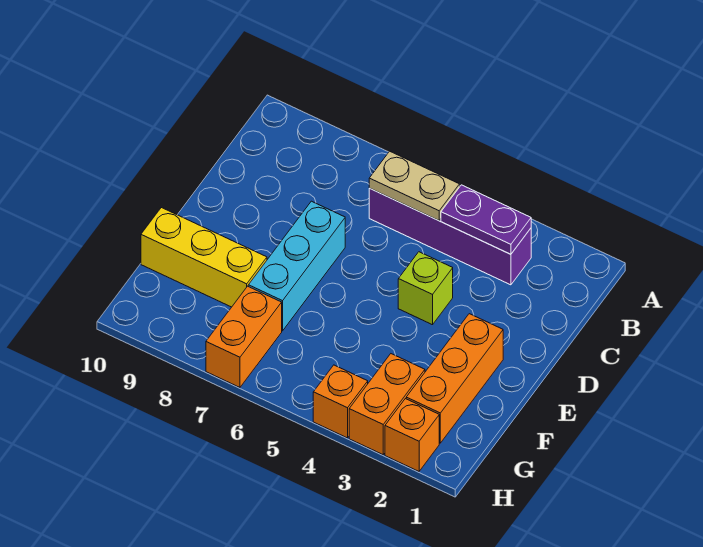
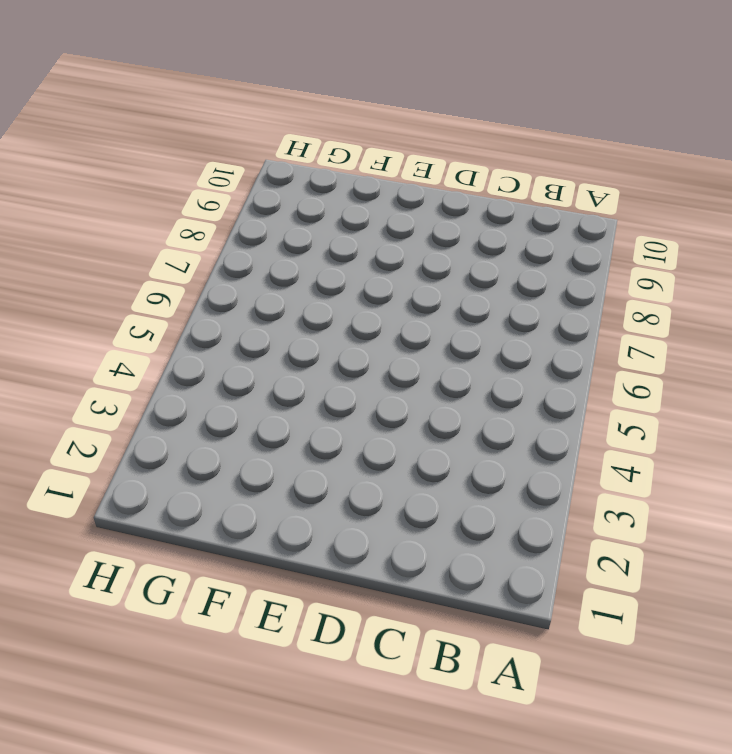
none -> purple brick B3:B6 level 1
none -> lime brick D4 level 1

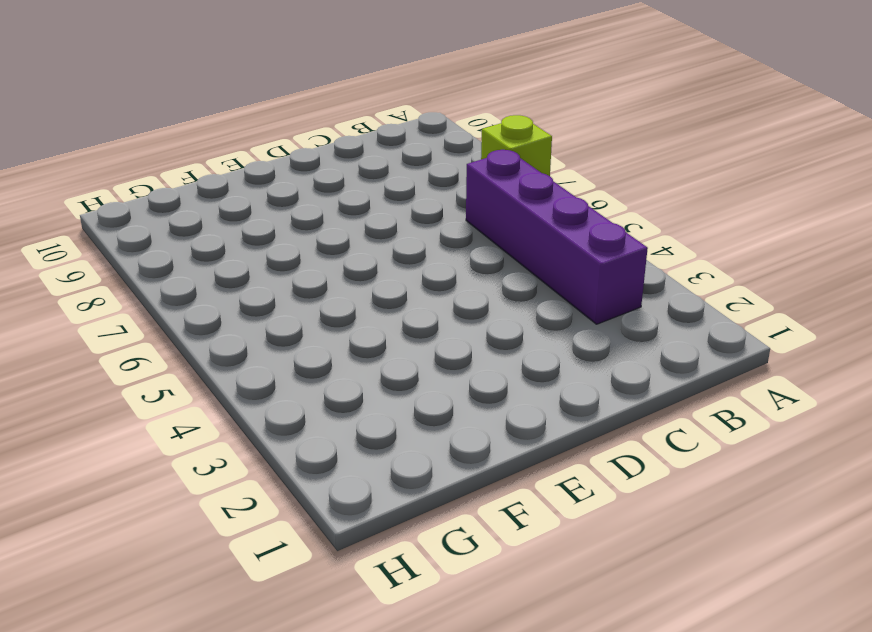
lime brick A7 level 1 -> lime brick D4 level 1
none -> cyan brick D7:F7 level 1
none -> orange brick E2:G2 level 1

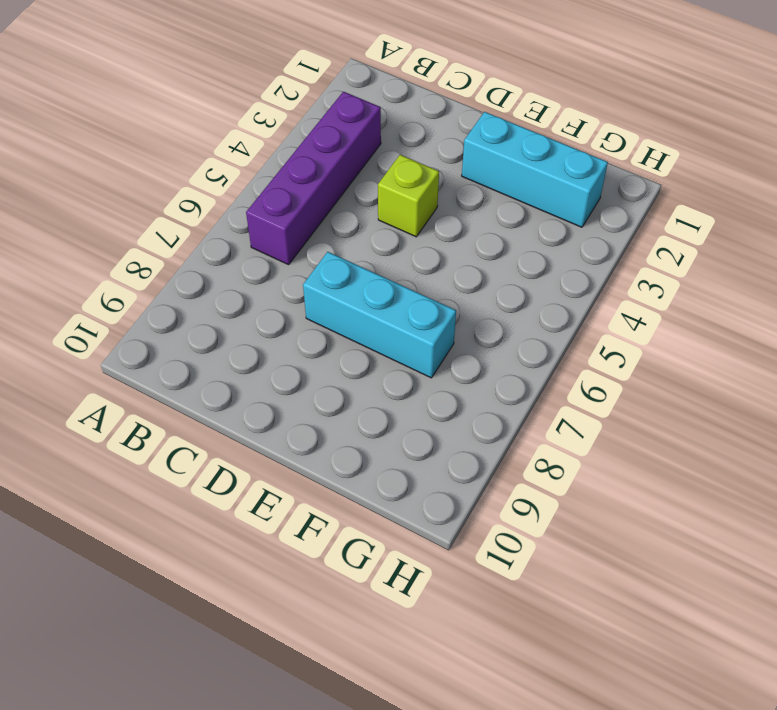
cyan brick E2:G2 level 1 -> orange brick E2:G2 level 1
none -> yellow brick F8:F10 level 1
none -> orange brick G3:H3 level 1

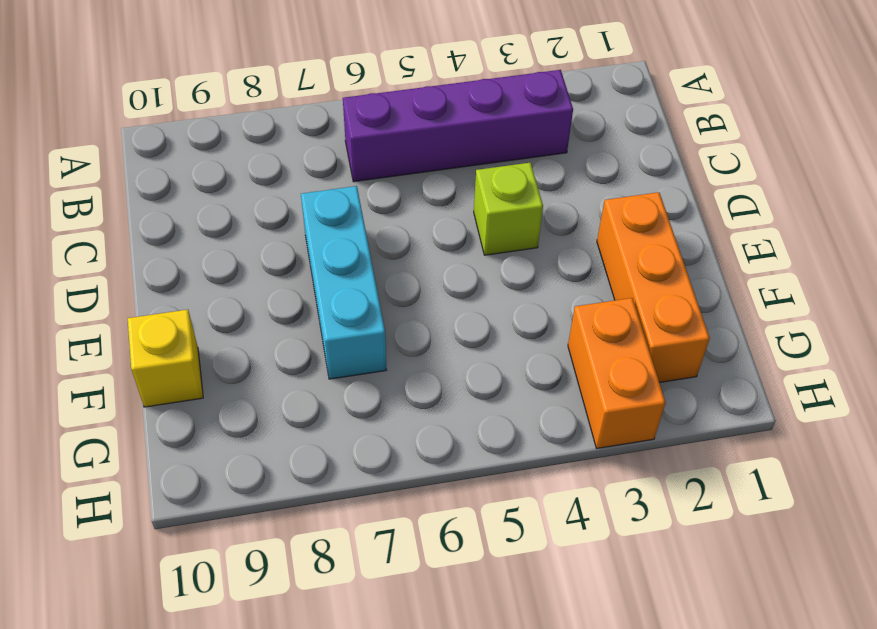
yellow brick F10 level 1 -> yellow brick F8:F10 level 1
none -> orange brick G7:H7 level 1
none -> orange brick H2 level 1

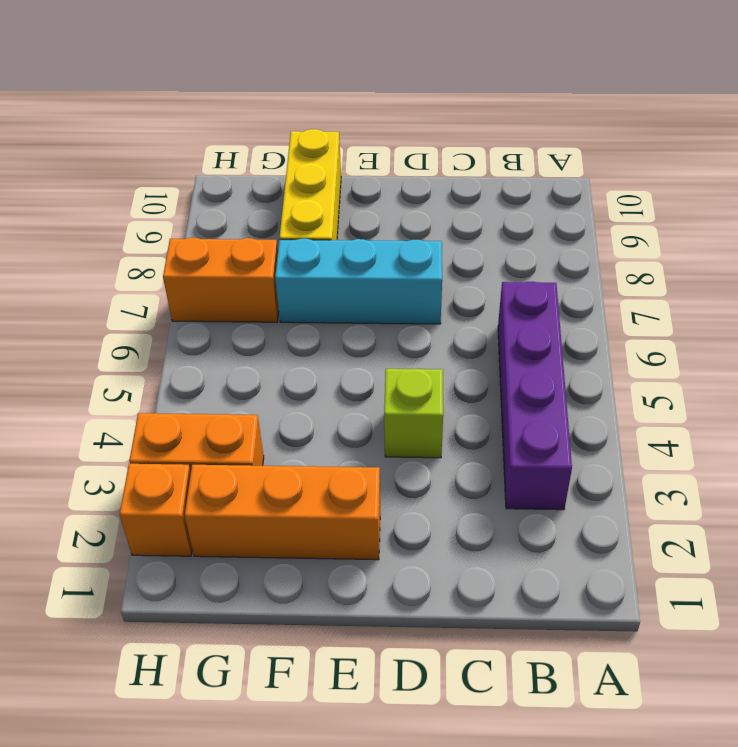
none -> orange brick H4 level 1
none -> purple plate B3:B4 level 2

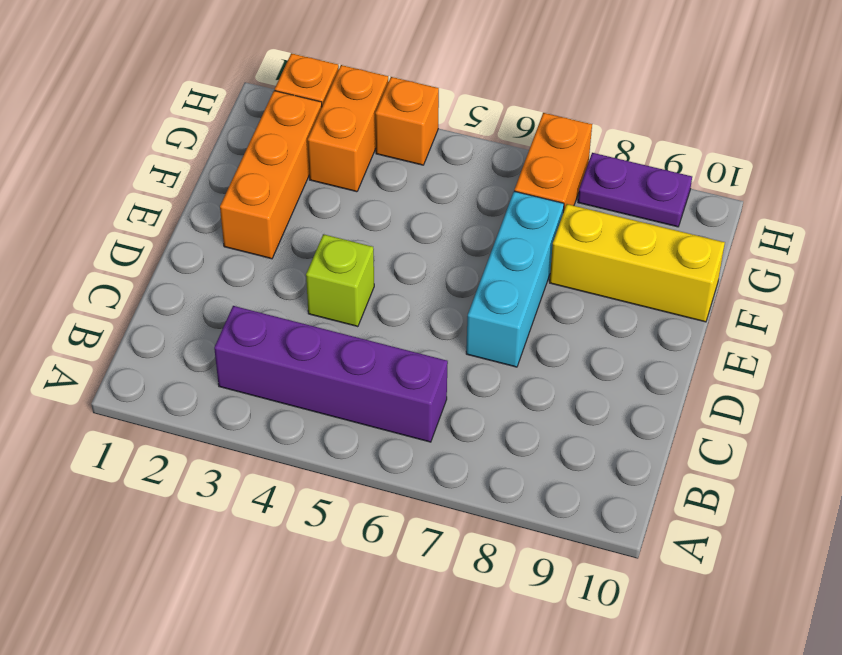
purple plate H8:H9 level 1 -> purple plate B3:B4 level 2
none -> tan plate B5:B6 level 2

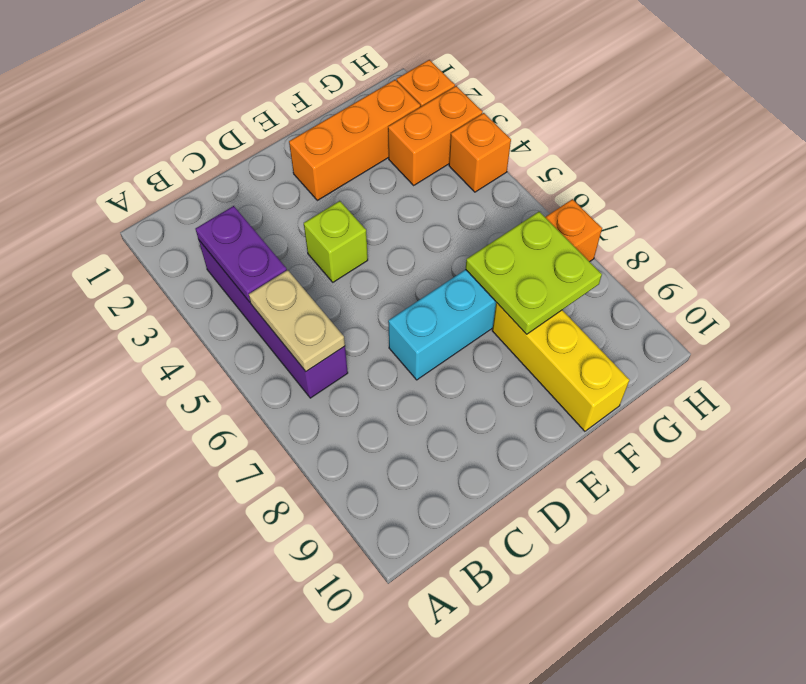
lime plate F7:G8 level 2 -> none

